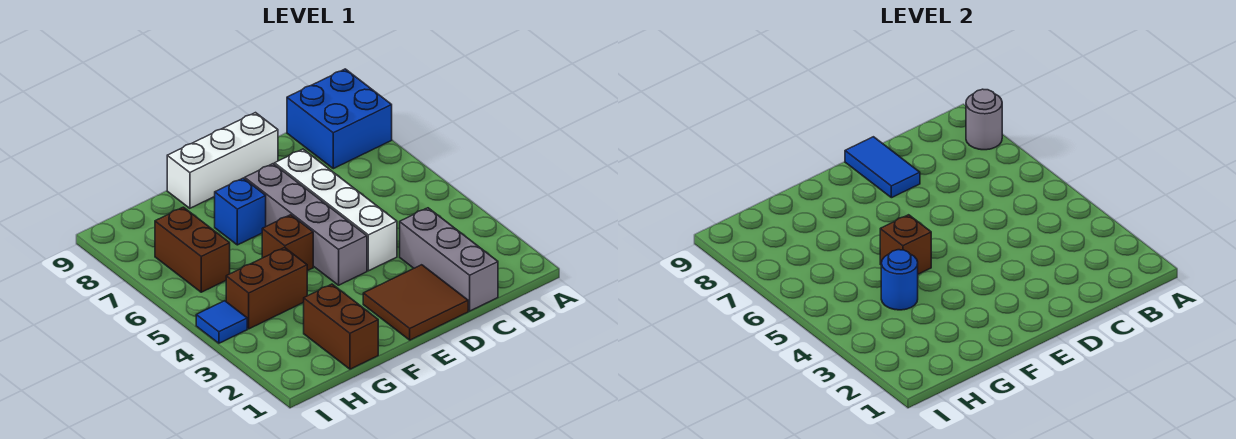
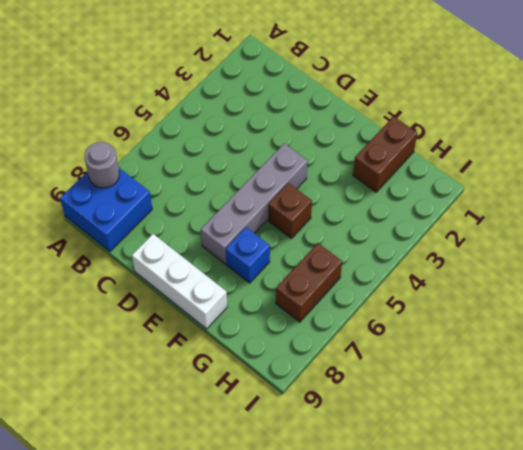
none -> grey brick C1:C3 level 1
none -> brown tile D1:E2 level 1
none -> white brick D4:D7 level 1

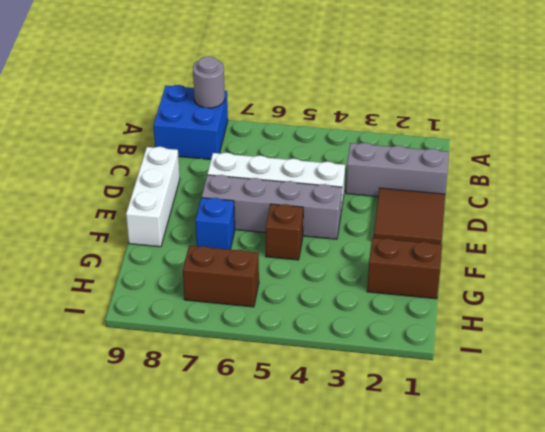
none -> brown brick G4:H4 level 1
none -> blue tile I4 level 1
none -> blue tile D8:D9 level 2

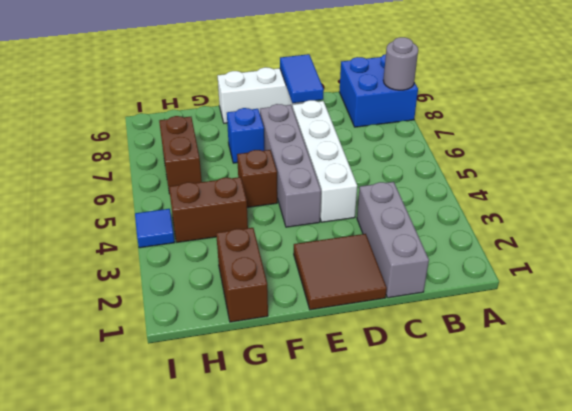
none -> brown brick F5 level 2
none -> blue round brick G4 level 2

